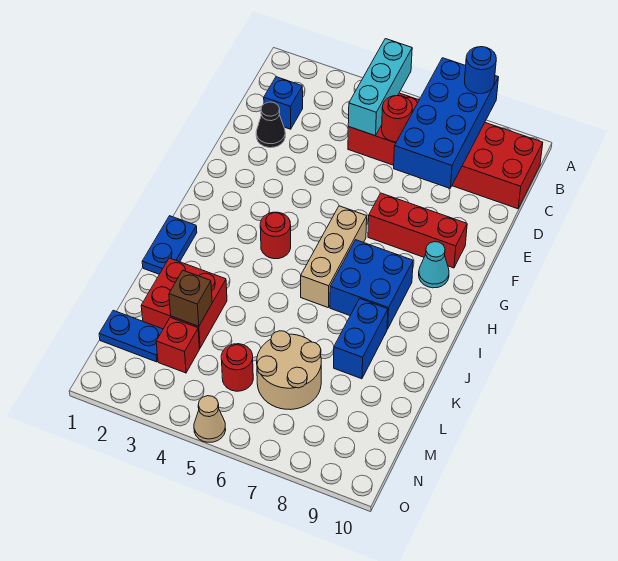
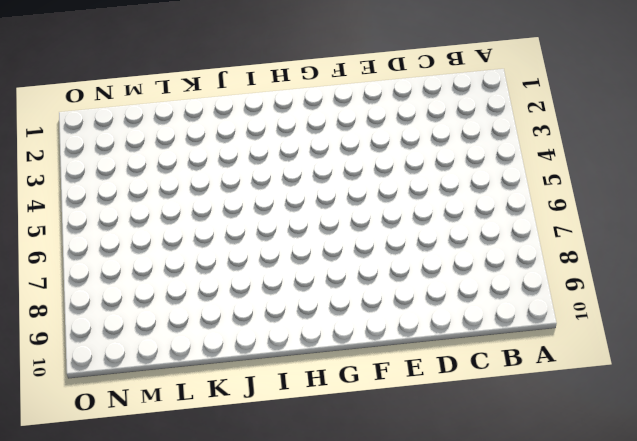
none -> red brick B5:C10 level 1
none -> blue brick C2 level 1
none -> black cone D2 level 1

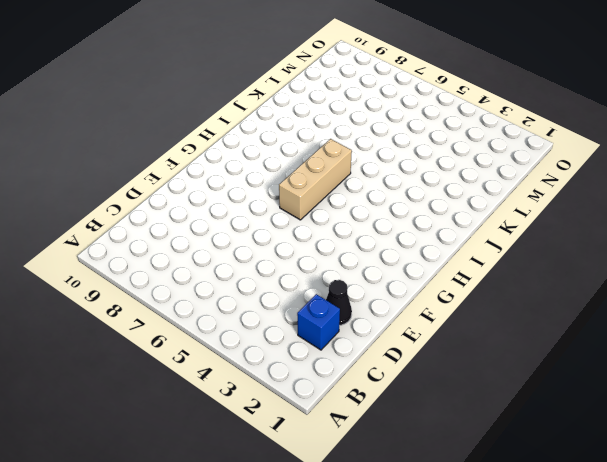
none -> red brick B5:C10 level 1
none -> red brick F7:F9 level 1
none -> cyan cone G9 level 1

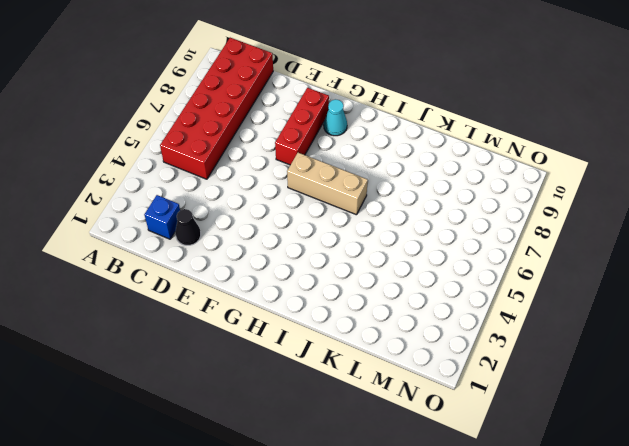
none -> red round brick H4 level 1
none -> blue brick H7:I8 level 1
none -> blue plate I1:J1 level 1

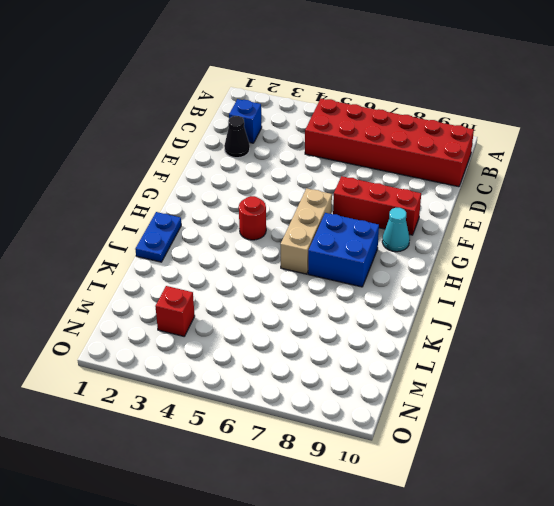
none -> blue brick J8:K8 level 1
none -> red brick K2:L3 level 1
none -> tan round brick L6:M7 level 1

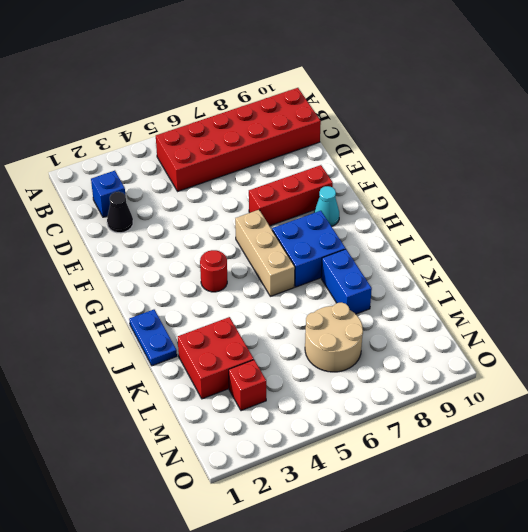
none -> blue plate M1:M2 level 1
none -> red round brick M5 level 1
none -> tan cone O5 level 1

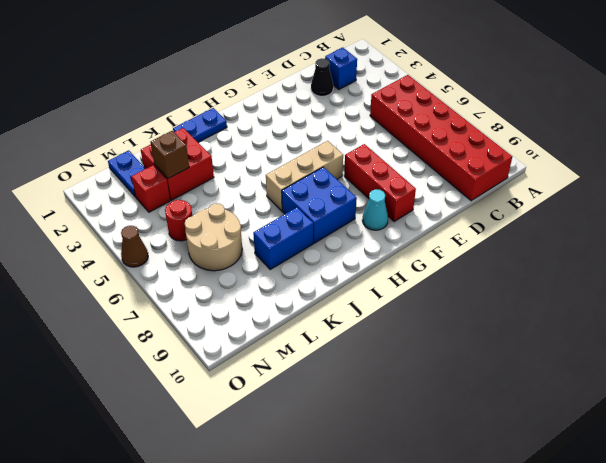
brown cone O5 level 1 -> tan cone O5 level 1
none -> red round brick H4 level 1
none -> cyan brick A5:C5 level 2
none -> blue brick A7:D8 level 2

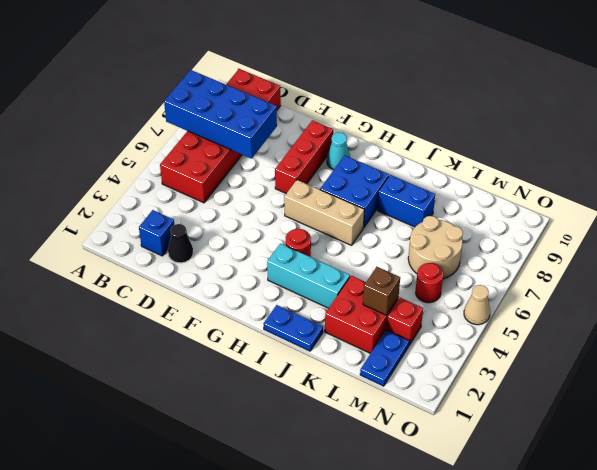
cyan brick H3:J3 level 1 -> cyan brick A5:C5 level 2
none -> red round brick C6 level 2
none -> blue round brick A8 level 3

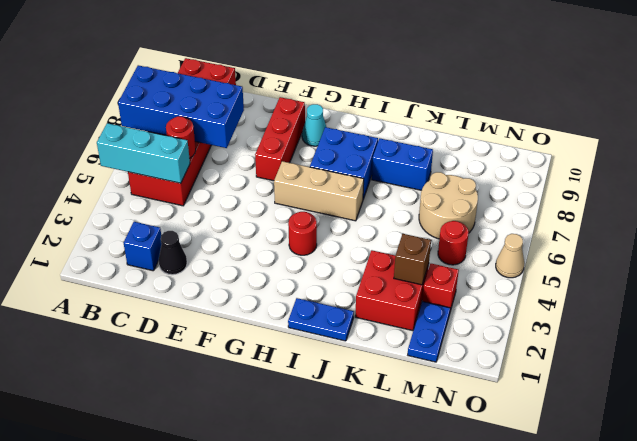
none -> blue round brick A8 level 3

